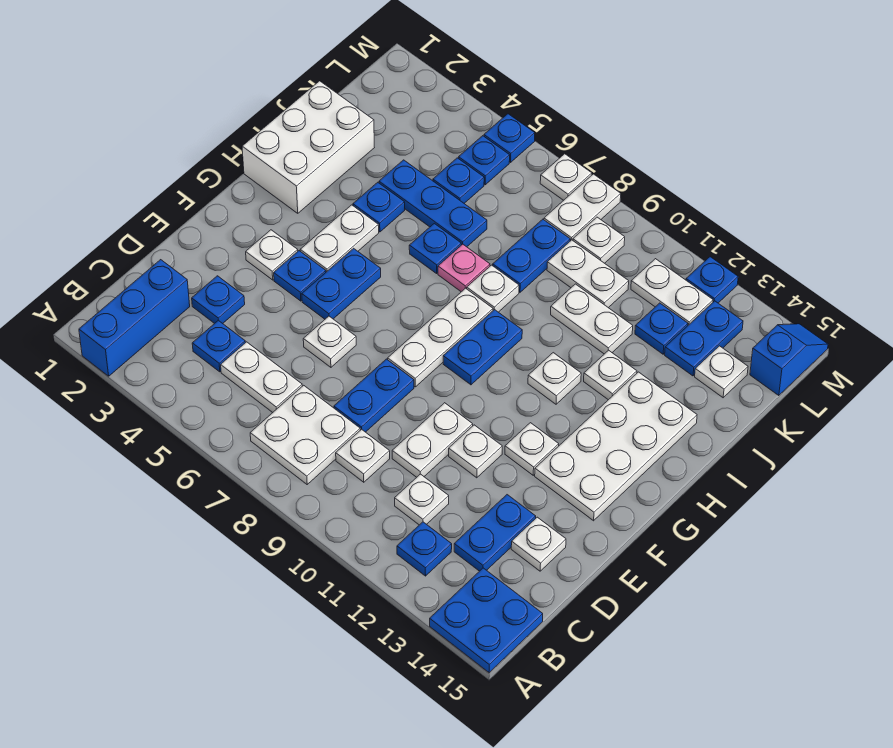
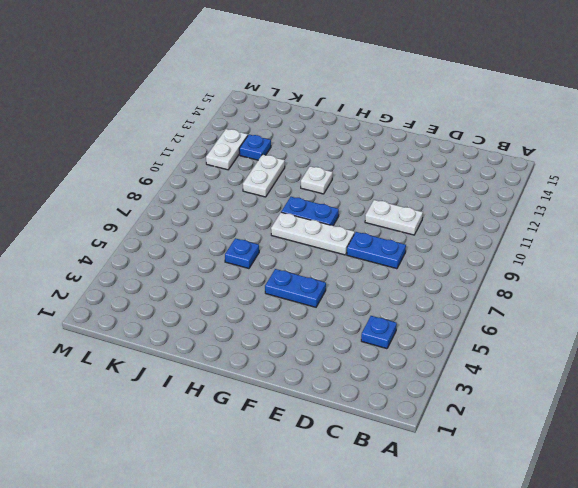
none -> blue brick A2:C2 level 1
none -> blue plate A14:B15 level 1
none -> white plate B7:C8 level 1
none -> blue plate B12 level 1

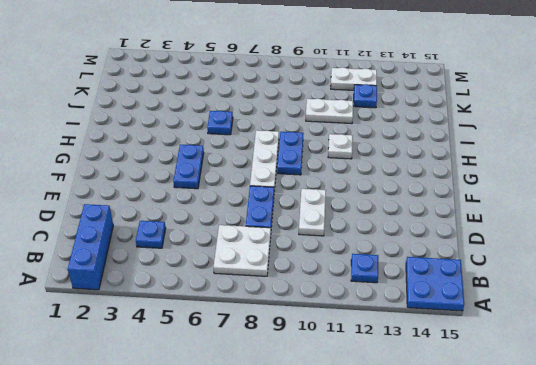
none -> white plate C5:C6 level 1
none -> white plate C9 level 1
none -> white plate C11 level 1
none -> blue plate C13:D13 level 1

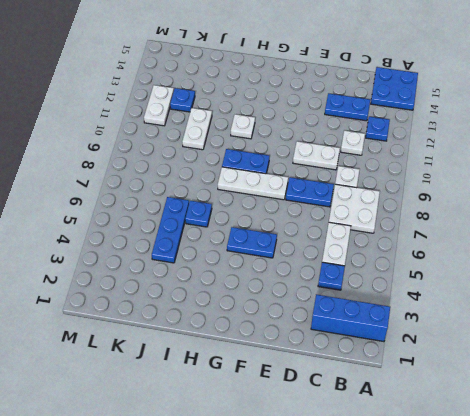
none -> blue plate D3 level 1
none -> white plate D14 level 1
none -> white plate E6 level 1
none -> white plate E11 level 1

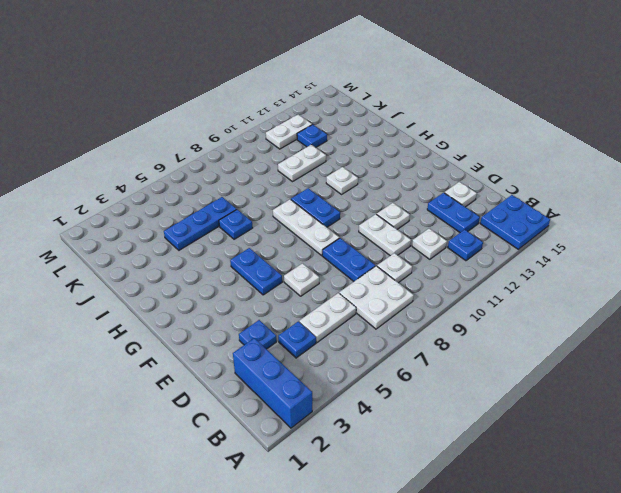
none -> white plate F3 level 1
none -> blue plate F4 level 1
none -> white plate F12 level 1
none -> white plate F13:I14 level 1

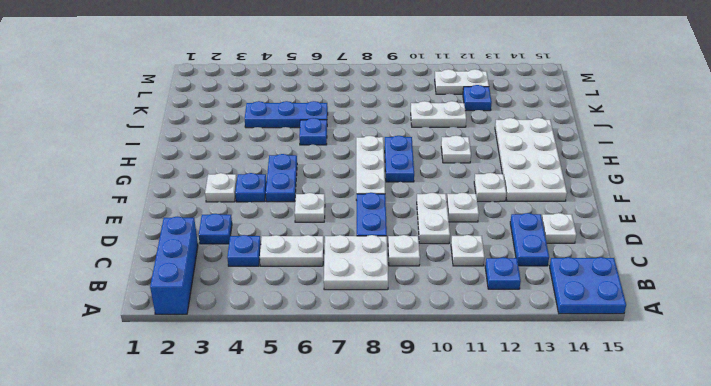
none -> white plate G4:H4 level 1
none -> white brick H1:J2 level 1
none -> blue plate I4 level 1
none -> pink plate I7 level 1

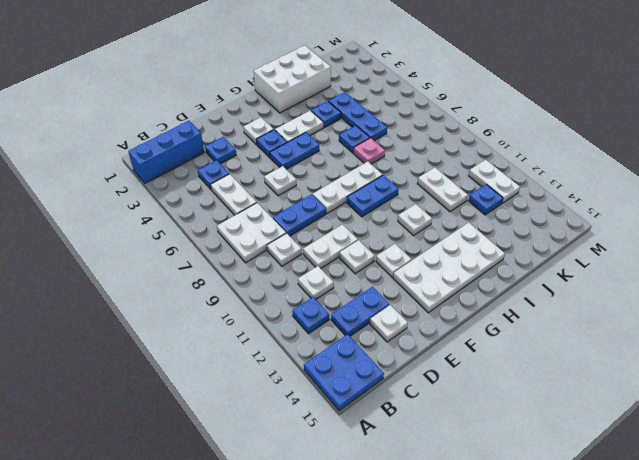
none -> white plate I8 level 1
none -> white plate I12 level 1
none -> blue plate J8:K8 level 1
none -> blue plate K5 level 1

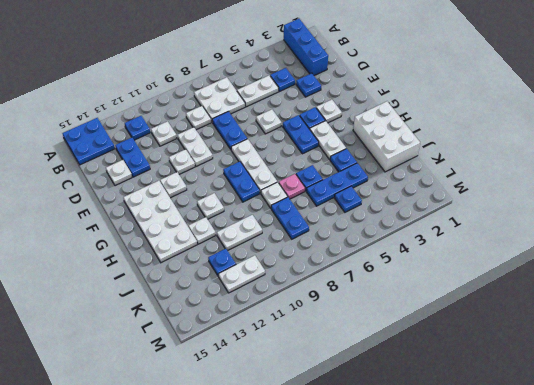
none -> white plate K9:K10 level 1
none -> blue plate K13:L13 level 1
none -> white plate K14 level 1
none -> blue plate L5 level 1

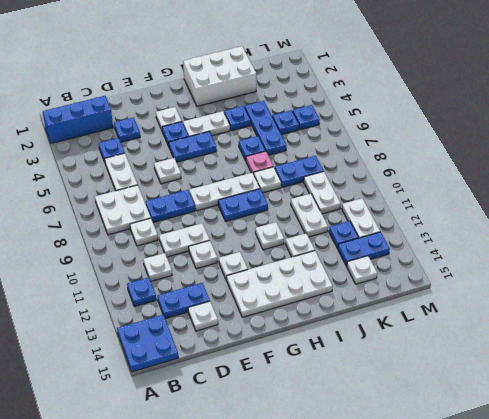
none -> white plate L8:M8 level 1
none -> white plate L9 level 1
none -> blue slope L15:M15 level 1 top L
none -> blue plate M5 level 1

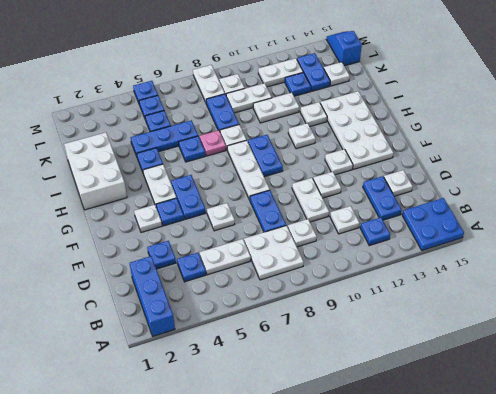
none -> white plate M7 level 1
none -> blue plate M12 level 1

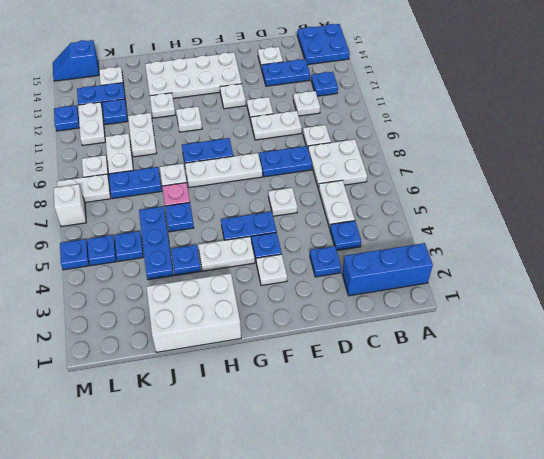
white brick M7 level 1 -> white plate M7 level 1

